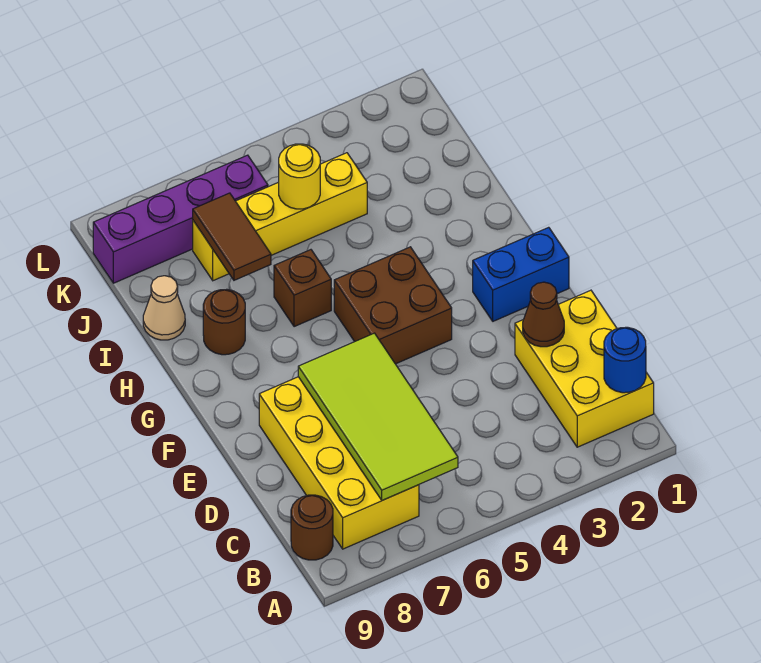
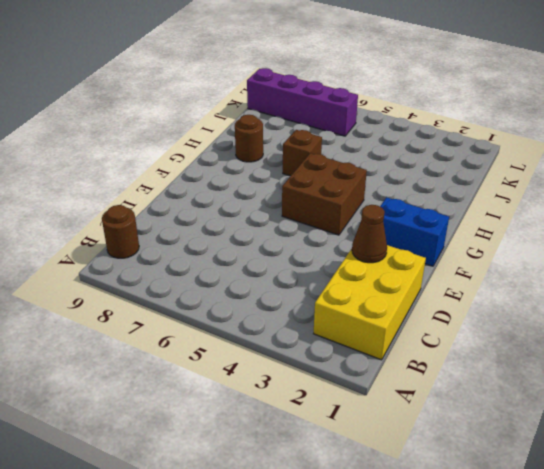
none -> yellow brick B7:E8 level 1
none -> tan cone I9 level 1
none -> yellow brick J4:J7 level 1

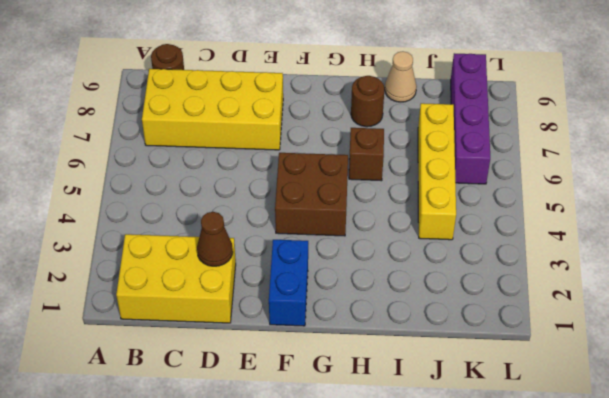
none -> blue round brick B1 level 2
none -> lime tile B6:E7 level 2
none -> brown tile I7:J7 level 2

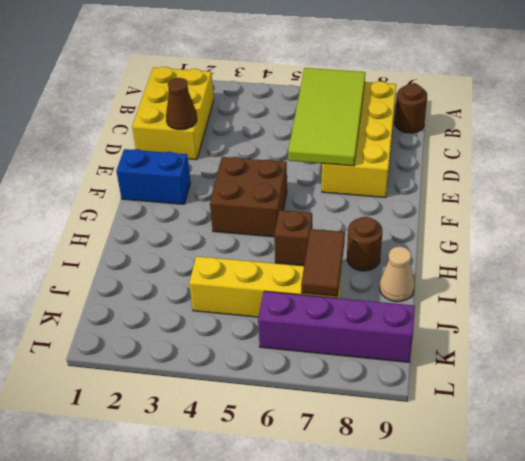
none -> blue round brick B1 level 2
none -> yellow round brick J5 level 2

